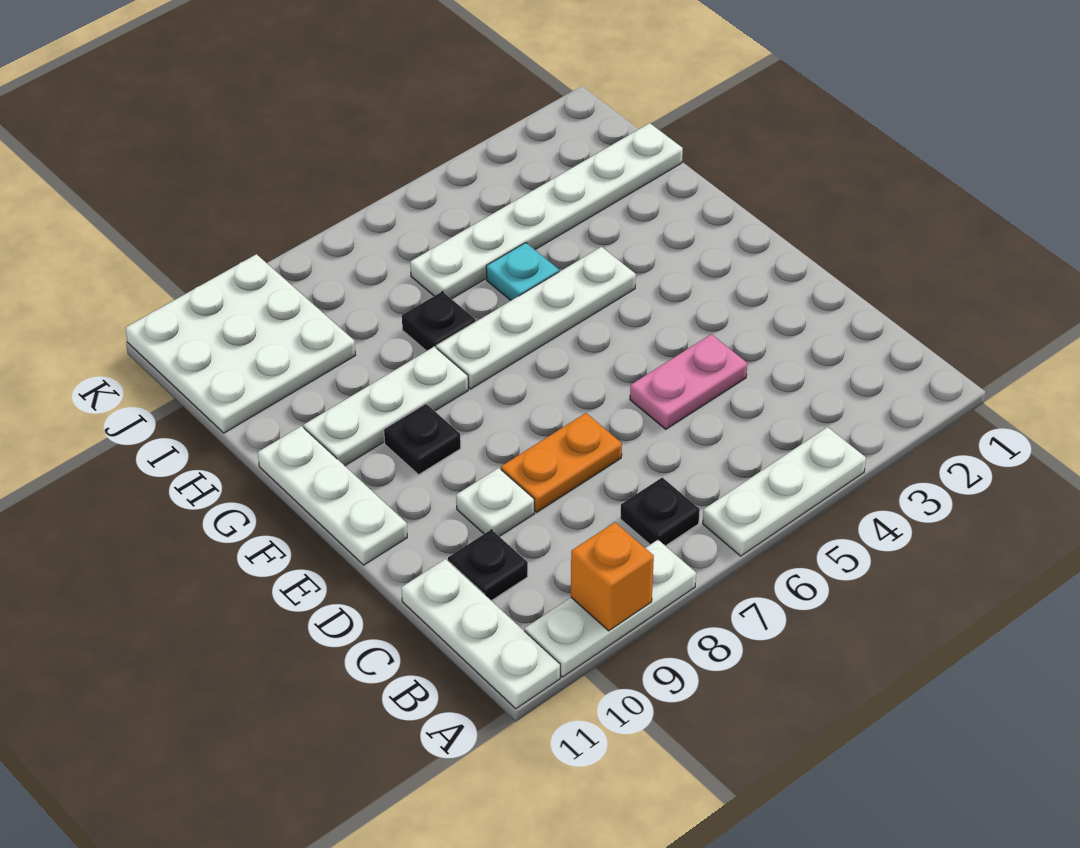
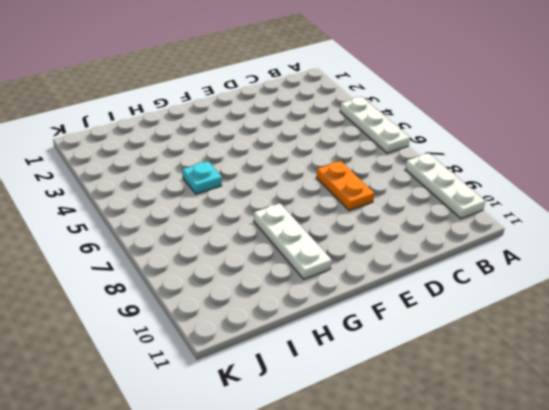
none -> white plate A11:C11 level 1
none -> black plate B7 level 1
none -> black plate C10 level 1

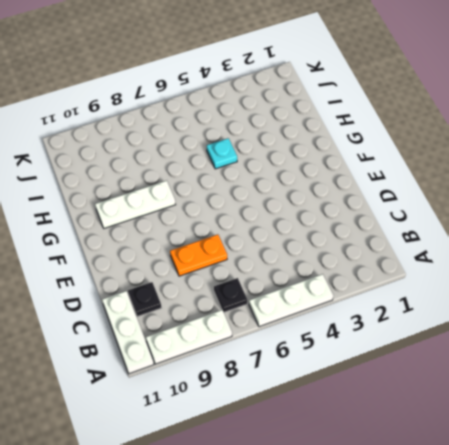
none -> pink plate D4:D5 level 1
none -> white plate D9 level 1
none -> white plate E11:G11 level 1

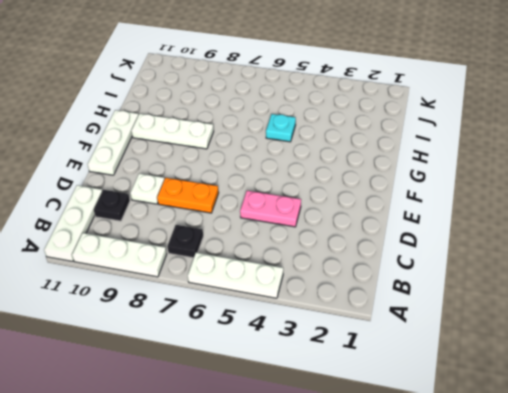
none -> black plate F9 level 1
none -> white plate G4:G7 level 1
none -> black plate H7 level 1

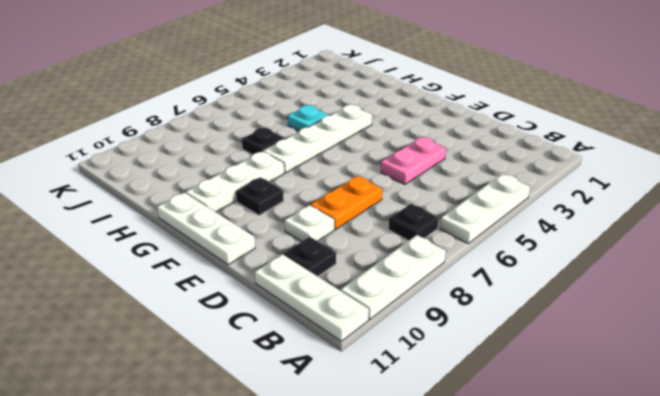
none -> white plate I1:I6 level 1
none -> white plate I9:K11 level 1
none -> orange brick A9 level 2

